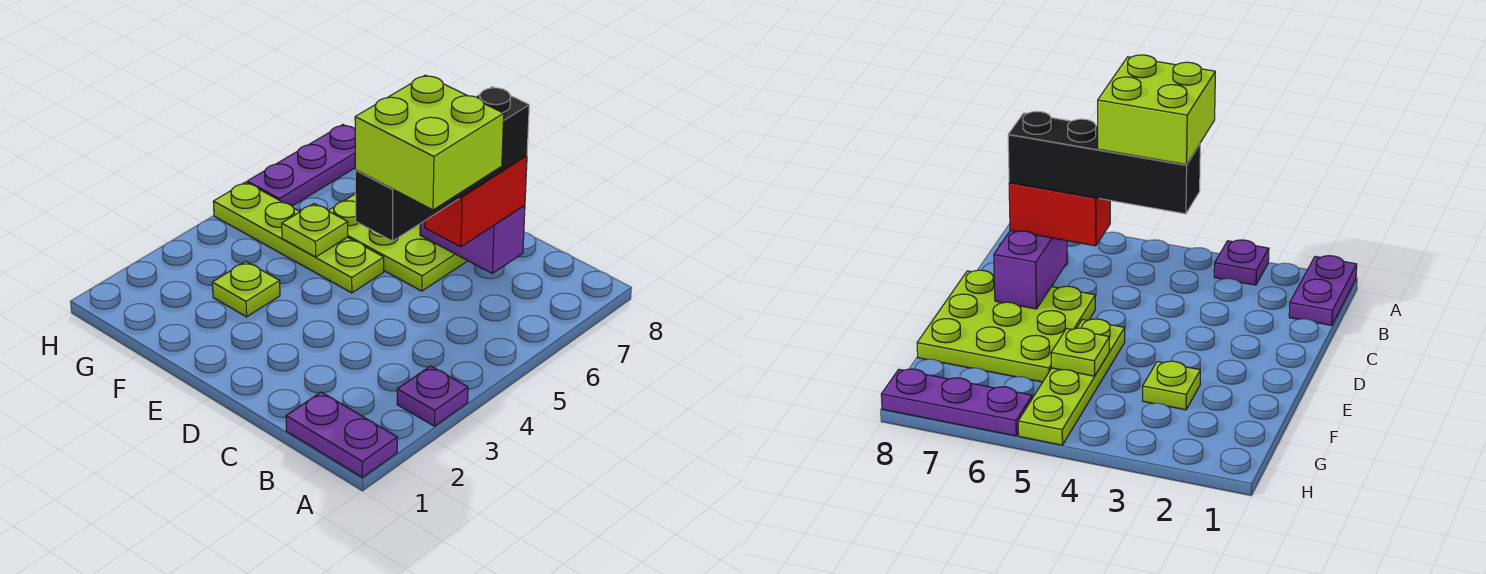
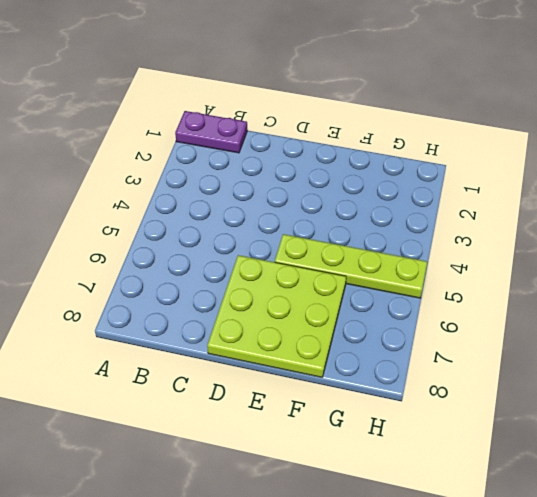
none -> purple plate A3 level 1
none -> lime plate F3 level 1

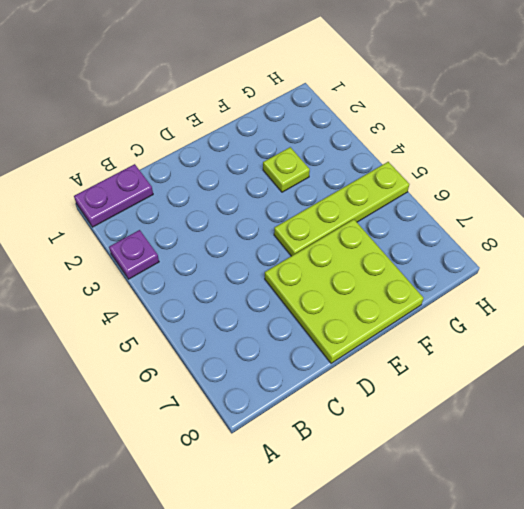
none -> purple plate H6:H8 level 1
none -> purple brick C7:D7 level 2

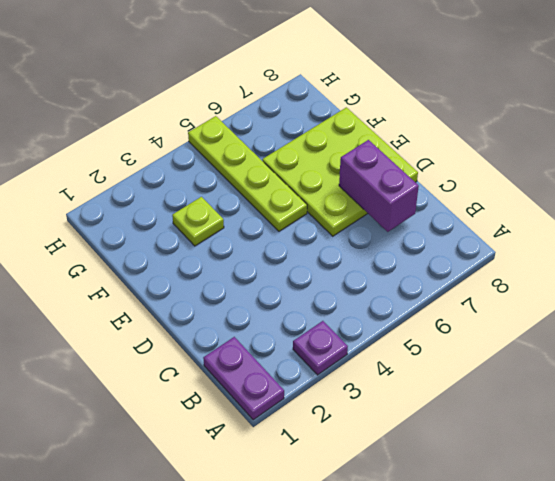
none -> purple plate H6:H8 level 1
none -> lime plate F5 level 2

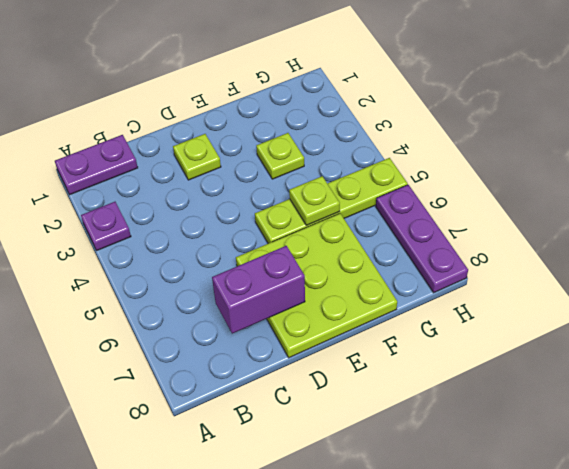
lime plate D2 level 1 -> none
none -> red brick C6:C7 level 3
none -> black brick C4:C7 level 4

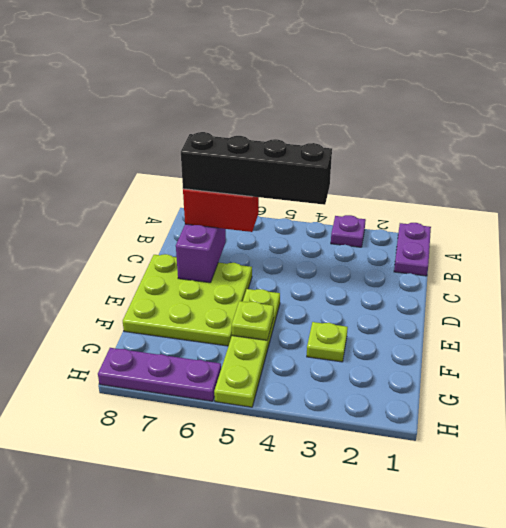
none -> lime brick B4:C5 level 5

